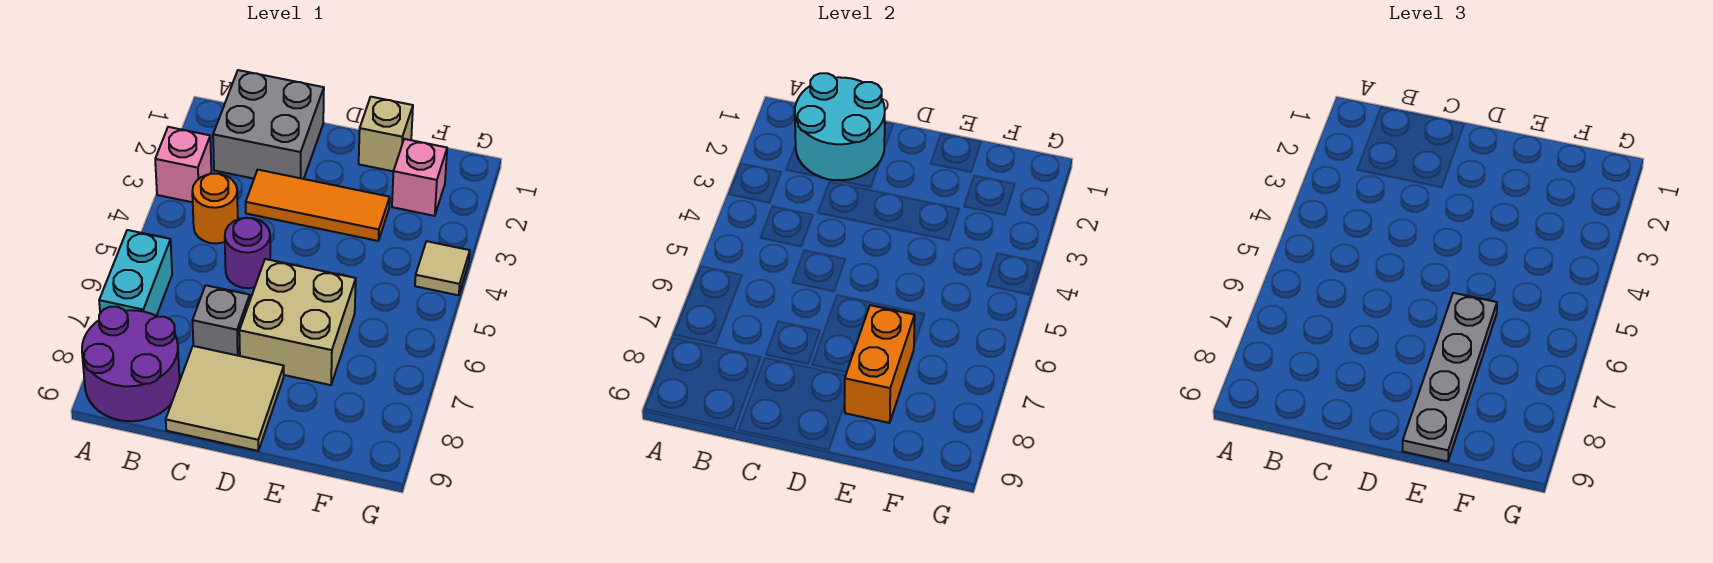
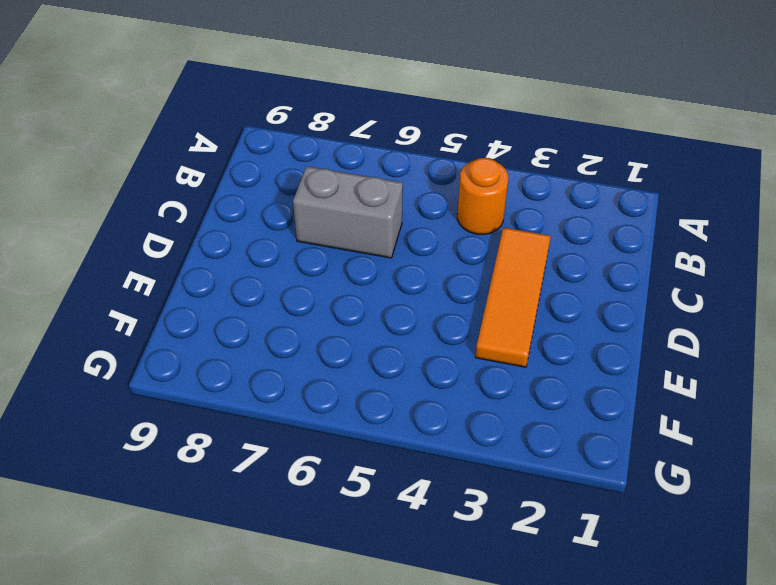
grey brick C6:C7 level 1 -> grey brick C7 level 1
none -> pink brick A3 level 1
none -> cyan brick A6:A7 level 1
none -> purple round brick A8:B9 level 1

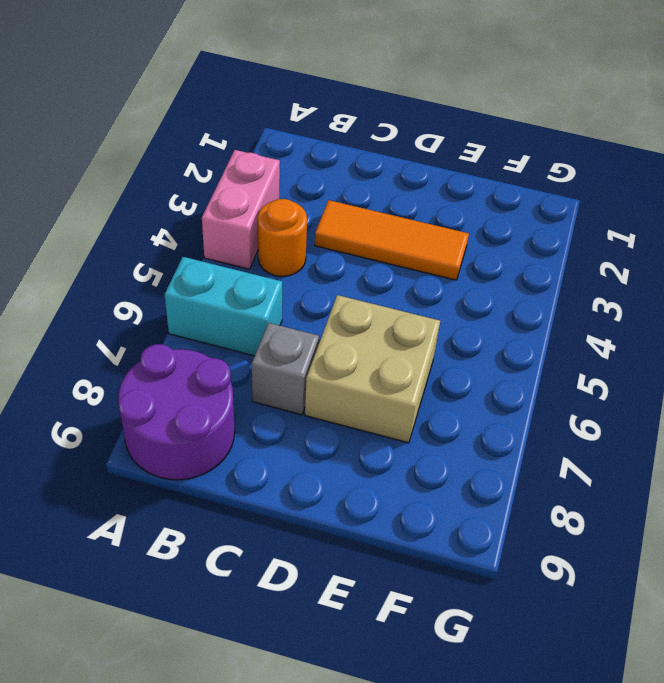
pink brick A3:A4 level 1 -> pink brick A3 level 1
cyan brick A6:B6 level 1 -> cyan brick A6:A7 level 1
none -> grey brick B1:C2 level 1
none -> purple round brick C5 level 1
none -> tan tile C8:D9 level 1

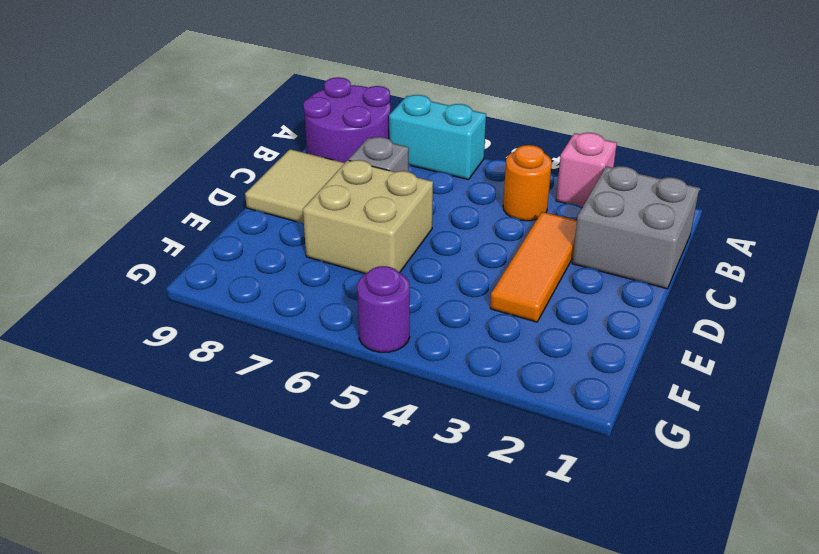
purple round brick G5 level 1 -> purple round brick C5 level 1
none -> tan brick E1 level 1
none -> pink brick F2 level 1
none -> tan tile G4 level 1

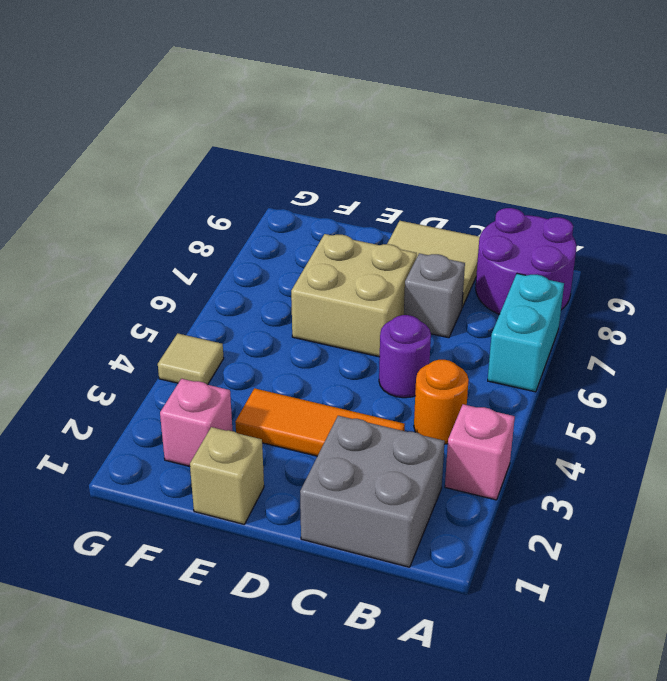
none -> cyan round brick B1:C2 level 2
none -> orange brick E7:E8 level 2
none -> grey plate E6:E9 level 3

